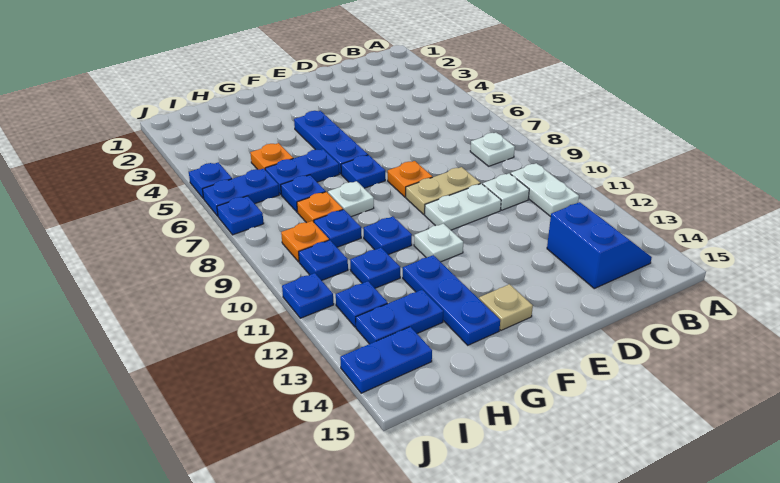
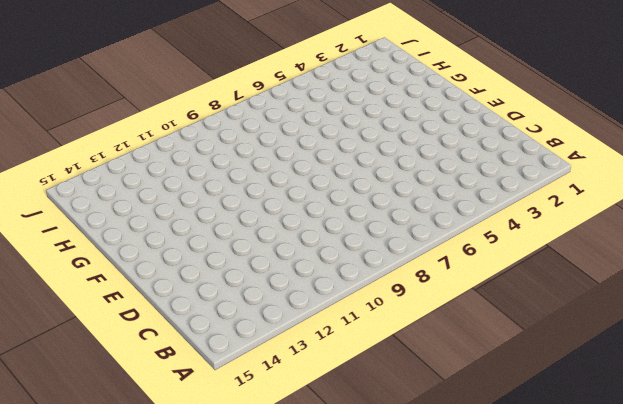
none -> white plate B8 level 1
none -> white plate B10:B11 level 1
none -> blue slope B13:C14 level 1 top C

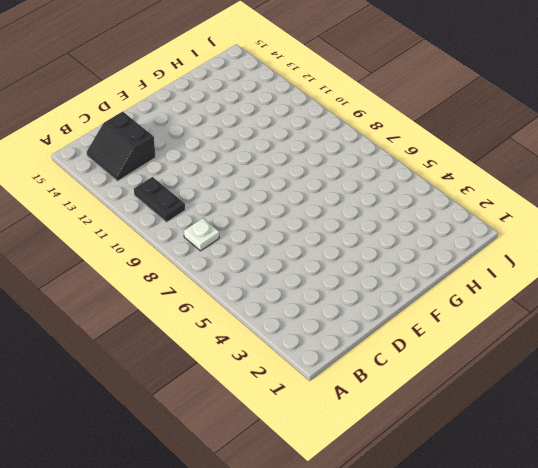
black plate B10:B11 level 1 -> white plate B10:B11 level 1
black slope B13:C14 level 1 top C -> blue slope B13:C14 level 1 top C
none -> white plate C10 level 1
none -> tan plate D9:E9 level 1
none -> white plate D10:E10 level 1

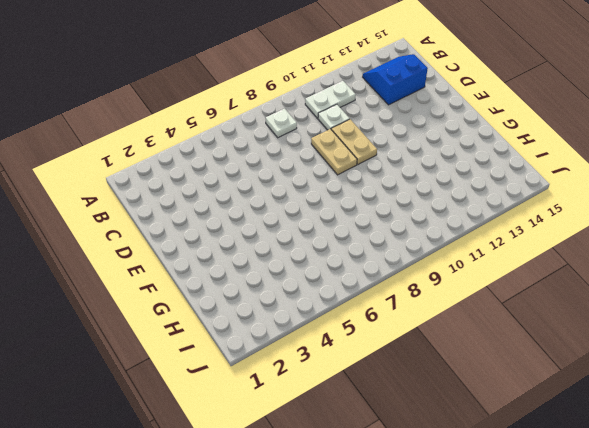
tan plate D10:E10 level 1 -> white plate D10:E10 level 1
none -> orange plate E8 level 1
none -> blue plate F4:F6 level 1
none -> blue plate F7 level 1

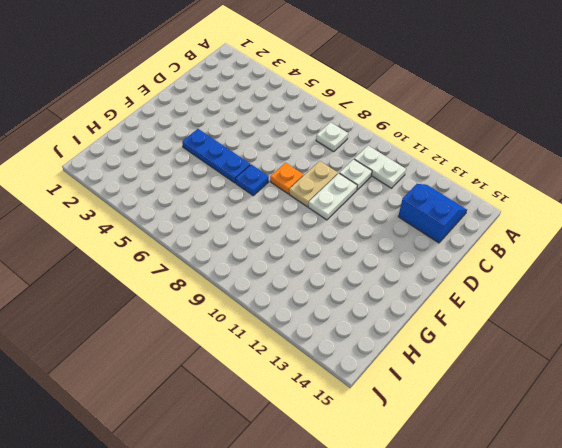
none -> white plate F11 level 1
none -> tan plate F14 level 1
none -> blue plate G6:H6 level 1

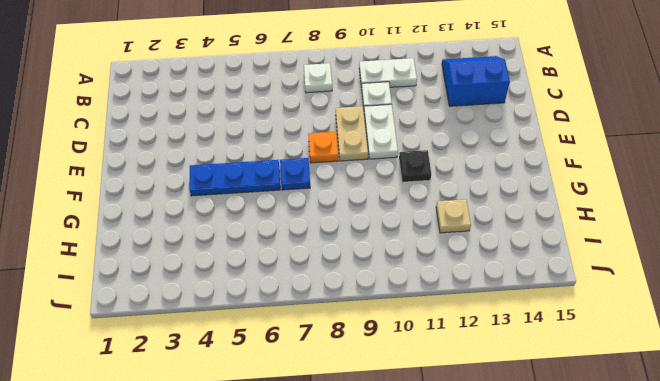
black plate F11 level 1 -> white plate F11 level 1
tan plate H12 level 1 -> tan plate F14 level 1
none -> blue plate G6:H6 level 1
none -> white plate G8 level 1
none -> blue plate G10 level 1

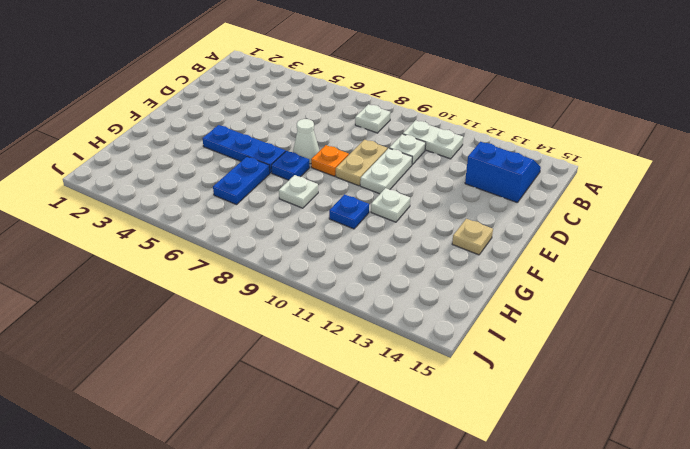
white cone E7 level 1 -> none
none -> blue plate G12:G14 level 1
none -> orange plate H5 level 1
none -> blue plate H7 level 1

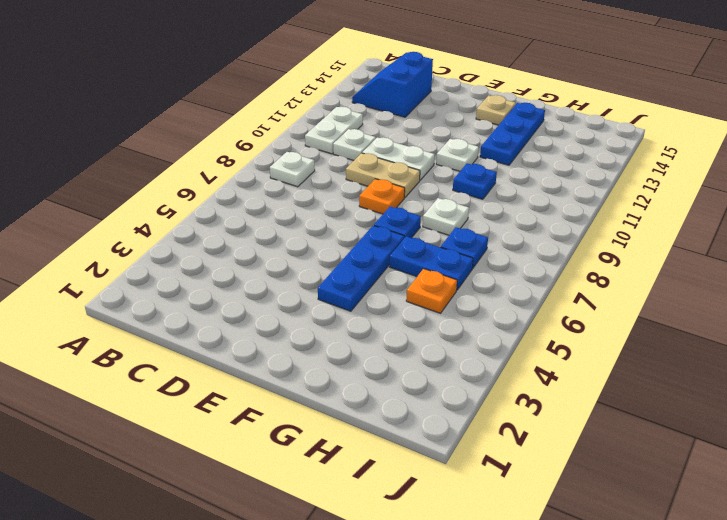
none -> orange plate H8 level 1
none -> blue plate H9 level 1
none -> blue plate H11 level 1

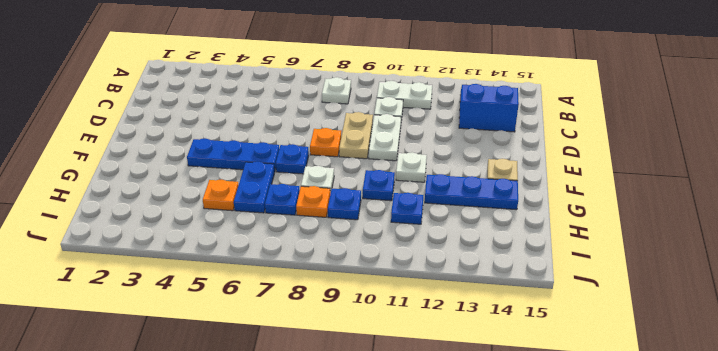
none -> blue plate H13:I13 level 1
none -> blue plate I6:J6 level 1
none -> orange plate I9 level 1

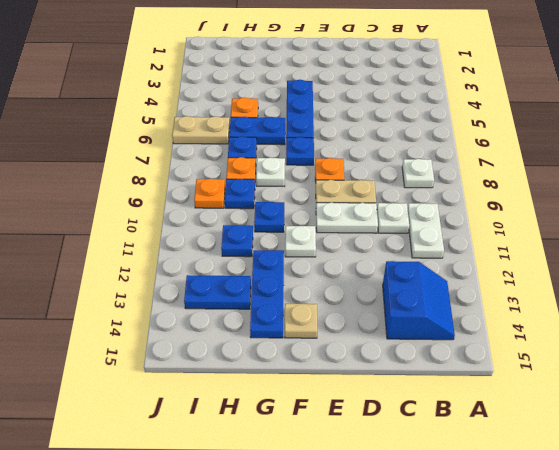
tan plate I6:J6 level 1 -> blue plate I6:J6 level 1
none -> blue plate I10 level 1
none -> blue plate I12 level 1
none -> blue plate I14:J14 level 1

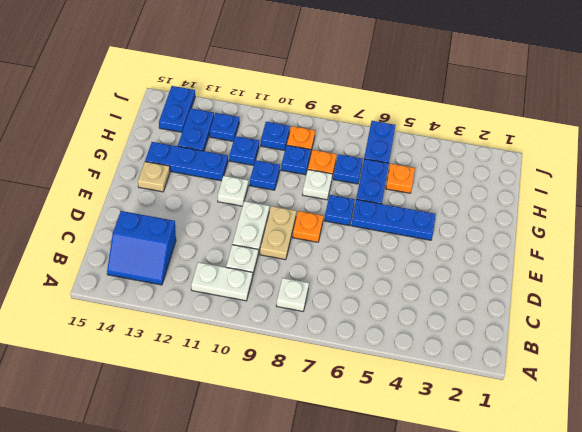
none -> blue plate J5 level 1
none -> blue plate J7 level 1
none -> blue plate J11 level 1

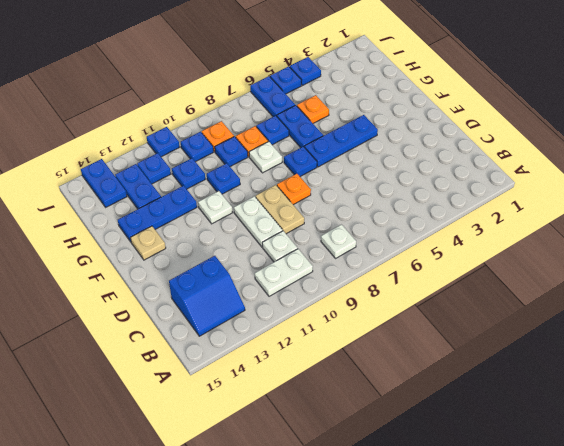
blue plate J4 level 1 -> blue plate J7 level 1

